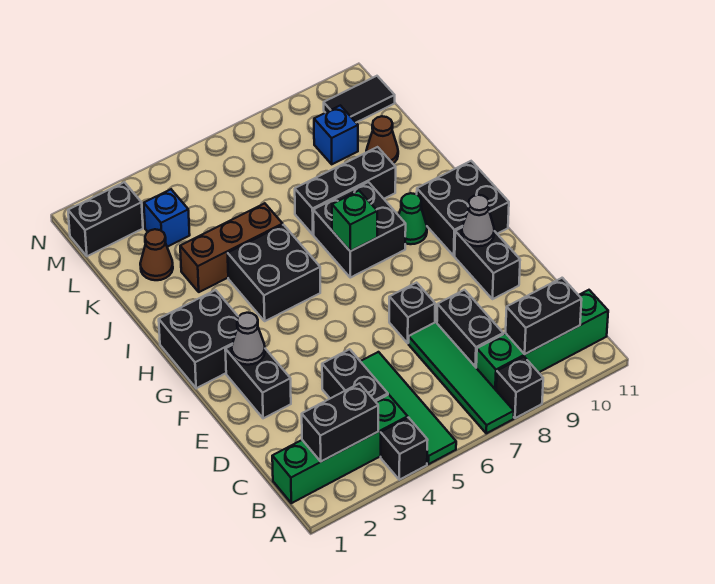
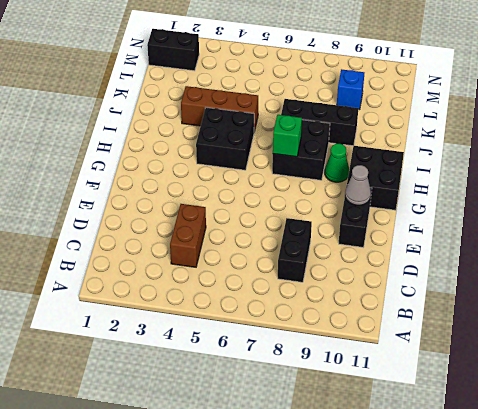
brown brick C4:D4 level 1 -> black brick C4:D4 level 1
none -> black brick A4 level 1
none -> green tile A5:D5 level 1
none -> green tile A7:D7 level 1

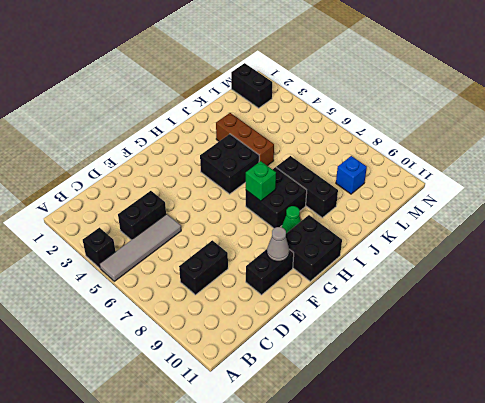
grey tile A5:D5 level 1 -> green tile A5:D5 level 1
none -> green tile A7:D7 level 1
none -> black brick A8 level 1
none -> green brick B1:B4 level 1

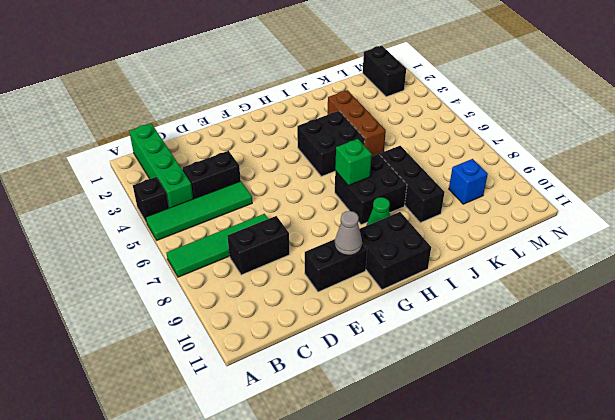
none -> black brick A8 level 1
none -> green brick B8:B11 level 1
none -> black brick E2:F2 level 1

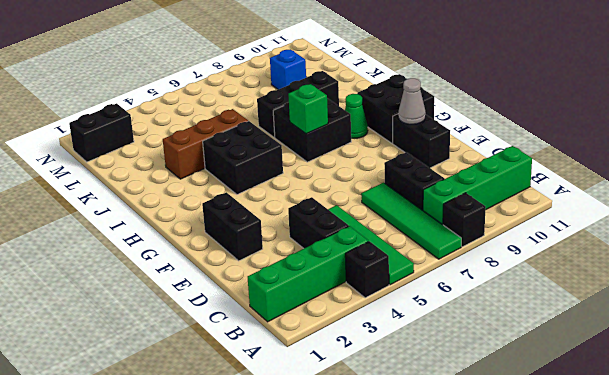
none -> black brick E7 level 1
none -> black brick G1:H2 level 1
none -> brown cone K2 level 1

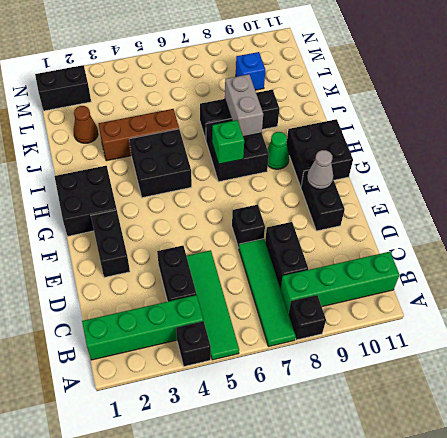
grey brick I8:J8 level 2 -> none
none -> brown cone K10 level 1
none -> blue brick L3 level 1
none -> black tile M10:M11 level 1

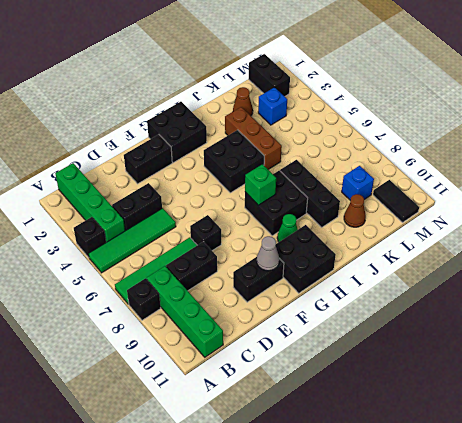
none -> black brick B2:B3 level 2
none -> black brick B9:B10 level 2
none -> grey cone F2 level 2

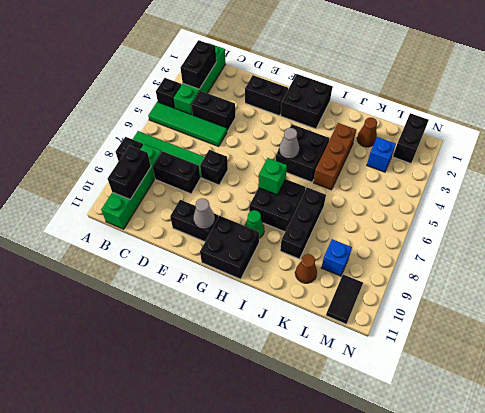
grey cone H5 level 2 -> grey cone F2 level 2

